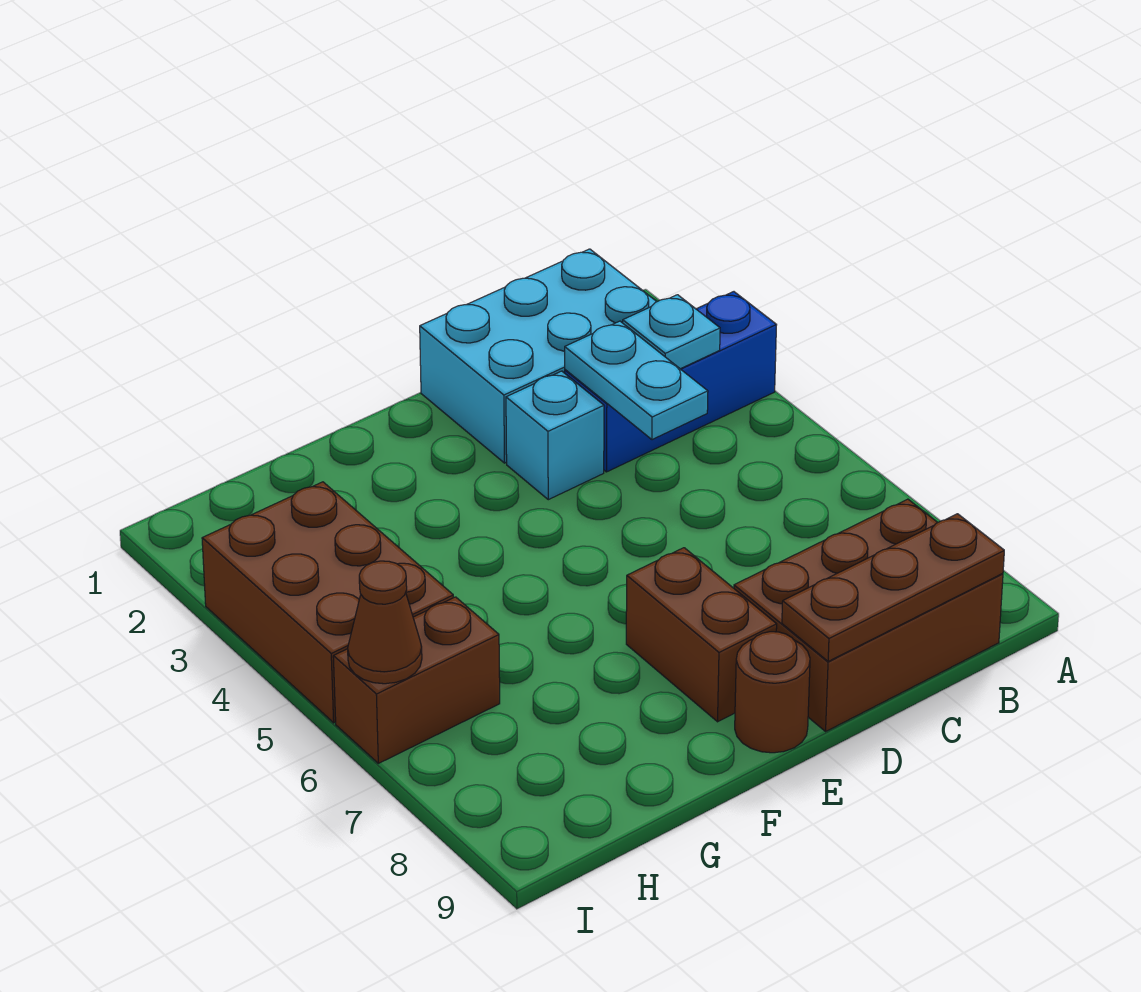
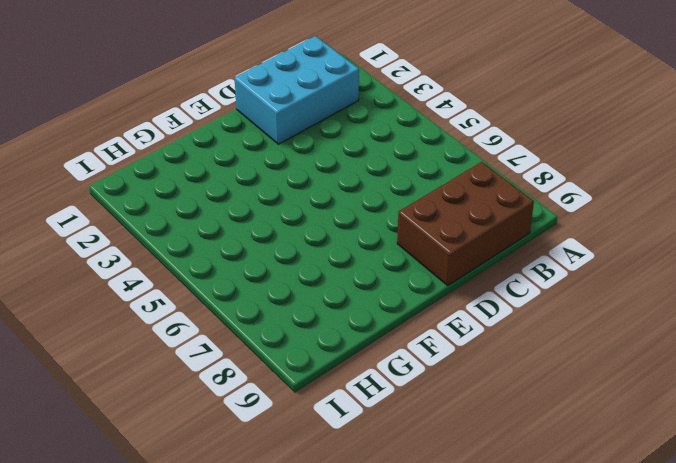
none -> blue brick A3:C3 level 1
none -> cyan brick D3 level 1
none -> brown brick E7:E8 level 1

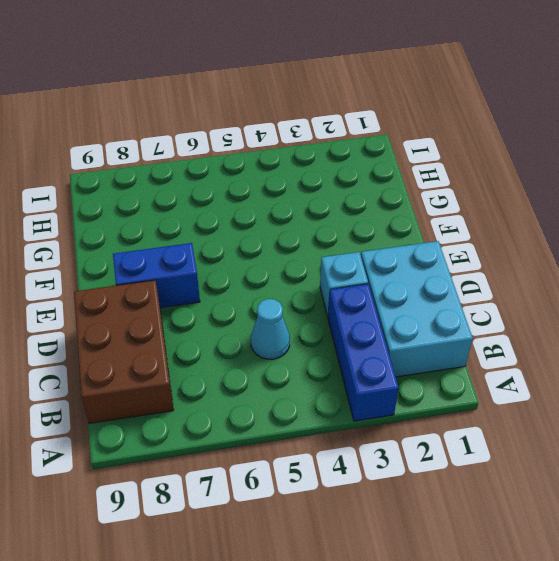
cyan cone C5 level 1 -> none
blue brick E7:E8 level 1 -> brown brick E7:E8 level 1
none -> brown round brick E9 level 1
none -> brown brick H3:I5 level 1
none -> brown brick H6:I6 level 1

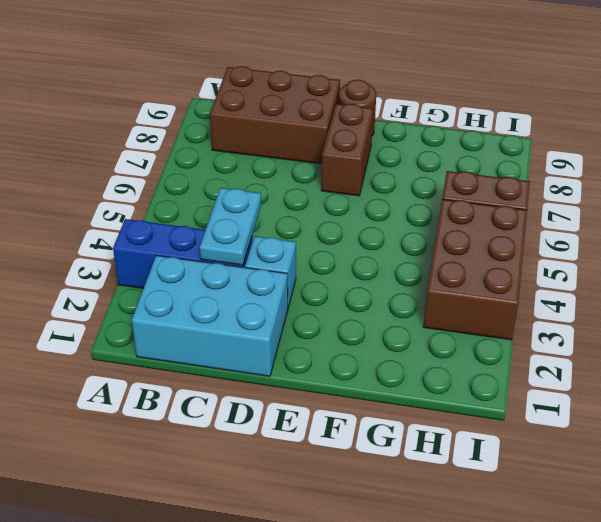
none -> cyan plate B3 level 2
none -> brown plate B9:D9 level 2
none -> brown cone I6 level 2

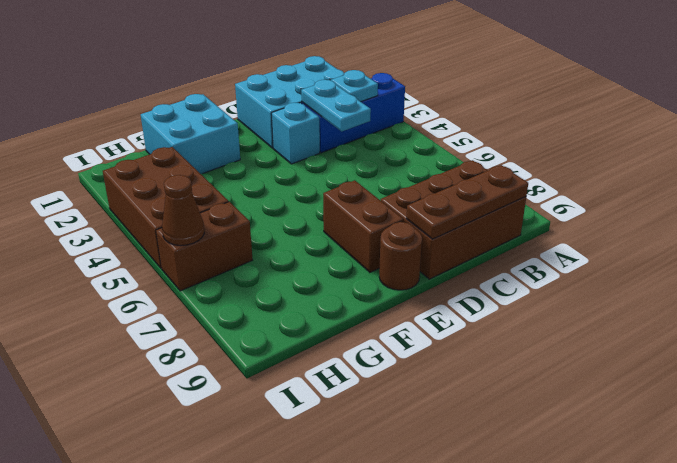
cyan brick F1:G2 level 1 -> none

